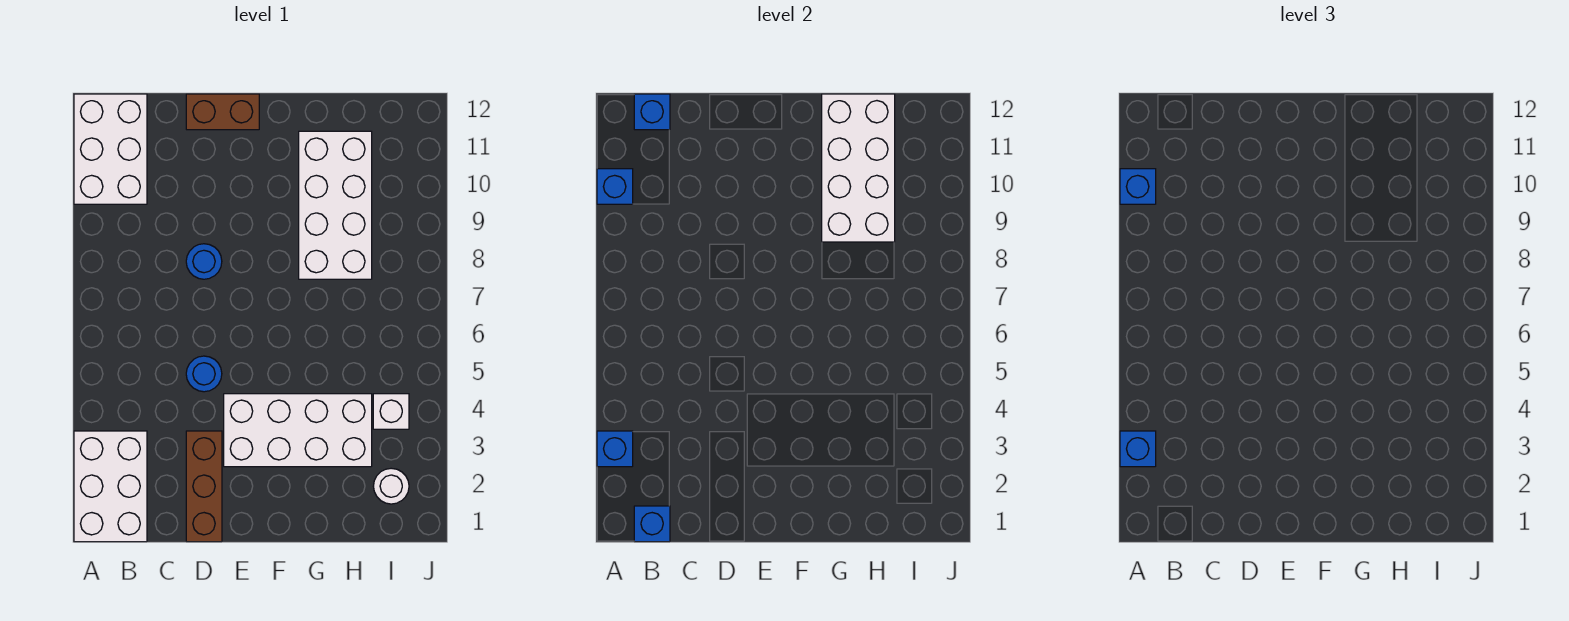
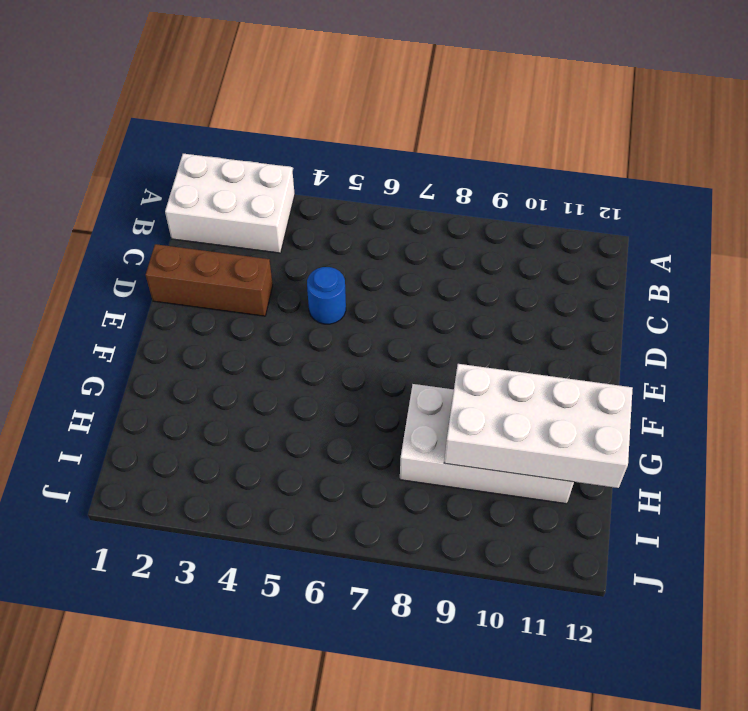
none -> white brick A10:B12 level 1
none -> blue round brick D8 level 1
none -> brown brick D12:E12 level 1

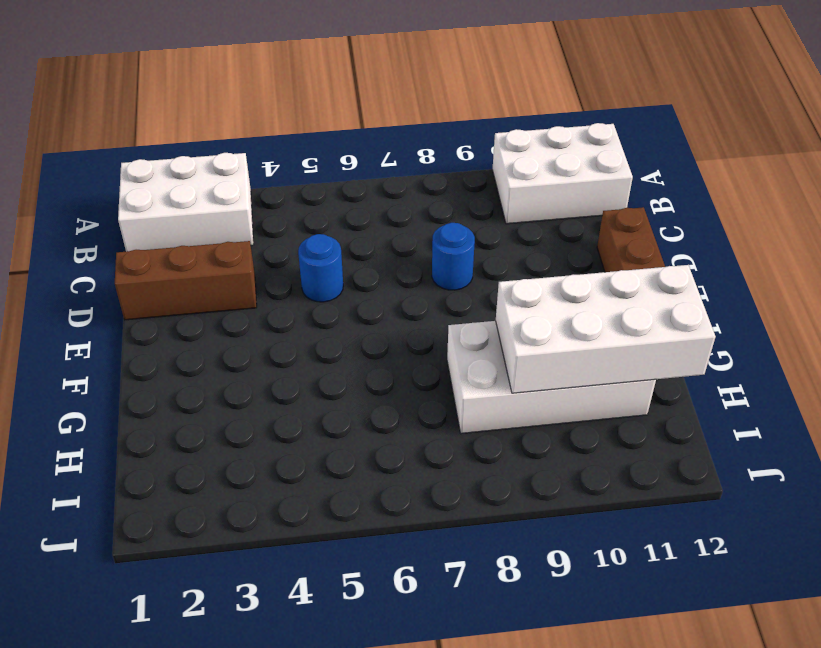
none -> white brick E3:H4 level 1
none -> white round brick I2 level 1
none -> white brick I4 level 1

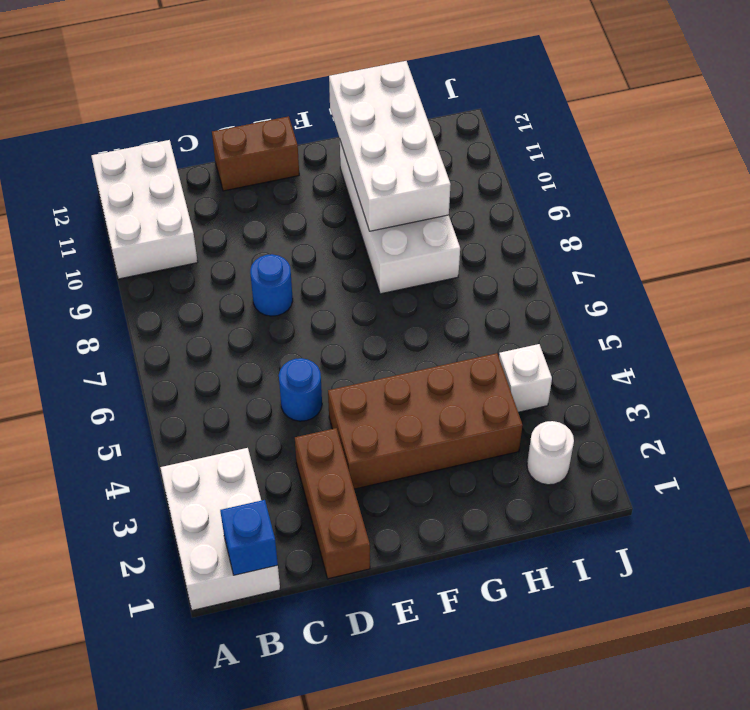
brown brick E3:H4 level 1 -> white brick E3:H4 level 1
none -> blue brick A3 level 2
none -> blue brick A10 level 2
none -> blue brick B12 level 2

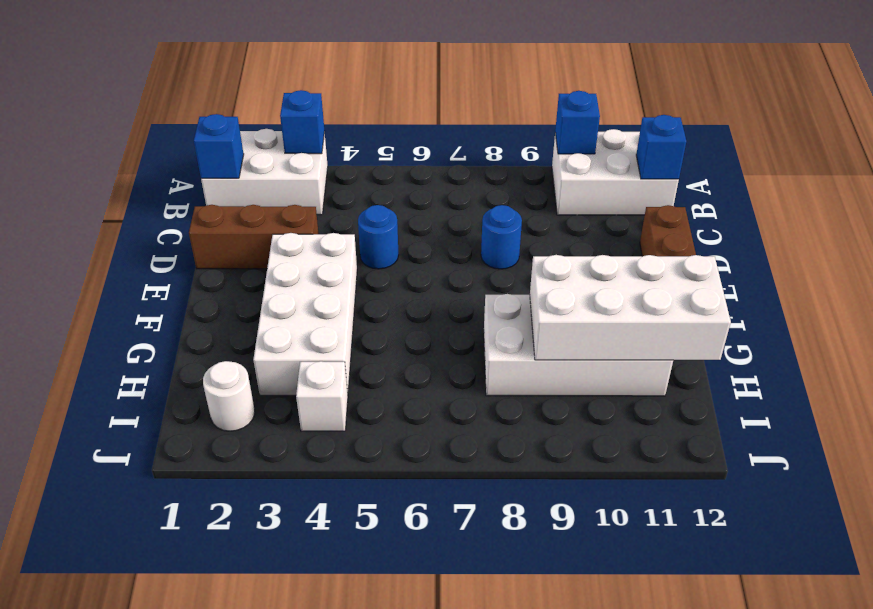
none -> blue brick A3 level 3
none -> blue brick A10 level 3

